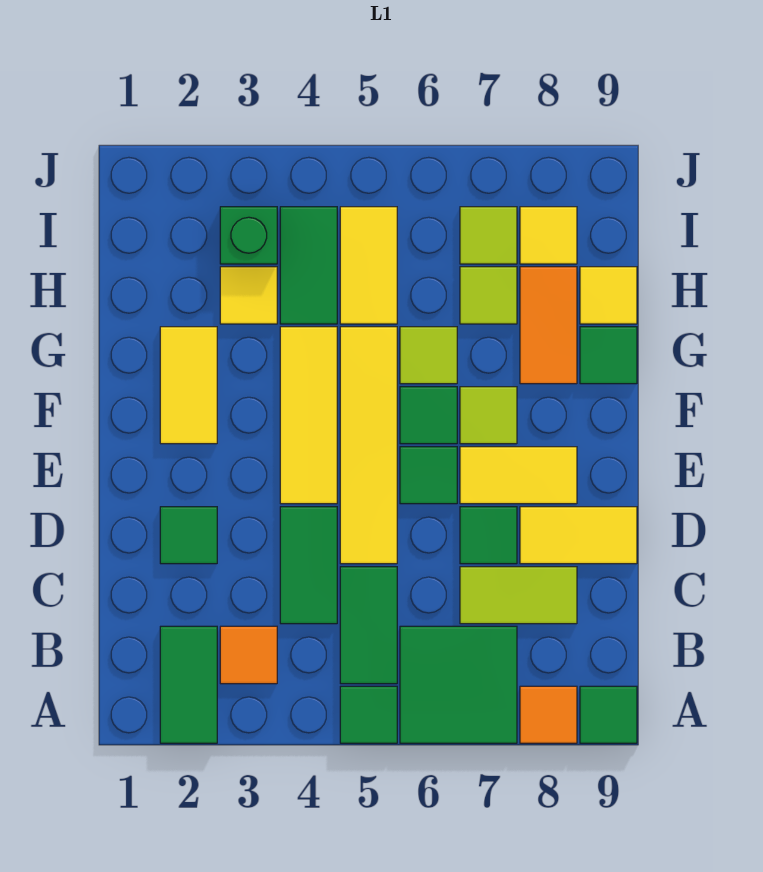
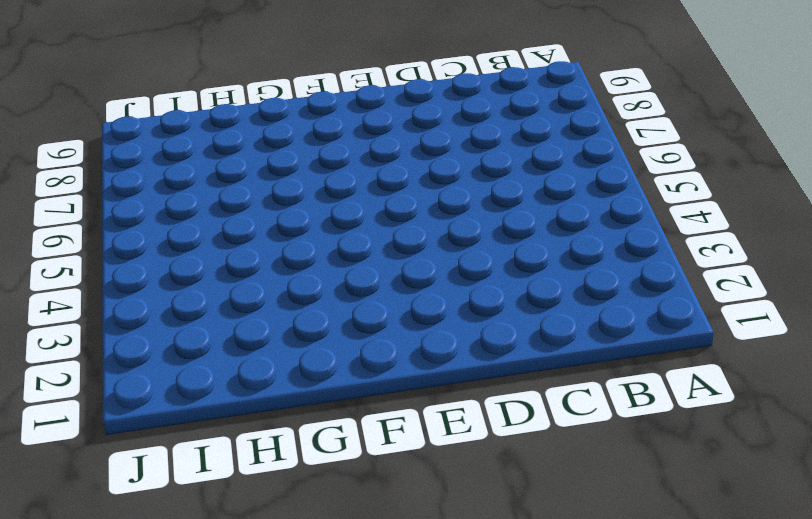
none -> green tile A2:B2 level 1
none -> green tile A5 level 1
none -> green tile A6:B7 level 1
none -> orange tile A8 level 1

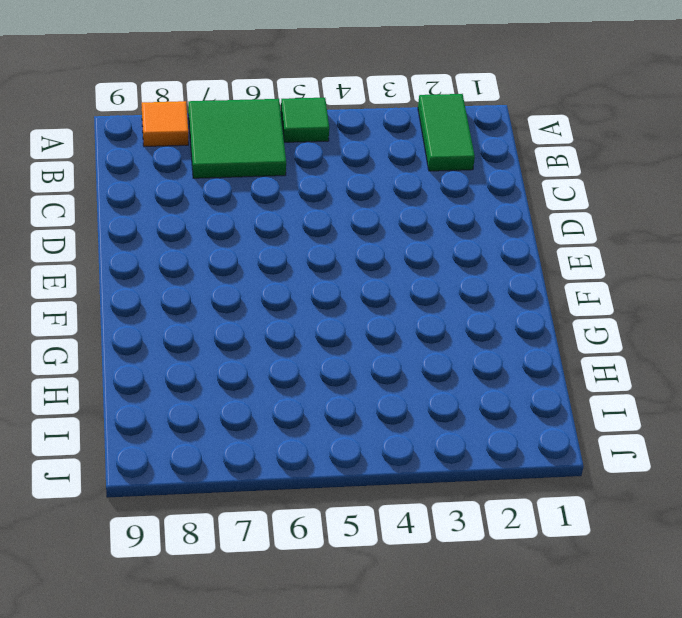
none -> green tile A9 level 1
none -> orange tile B3 level 1
none -> green tile B5:C5 level 1
none -> green tile C4:D4 level 1

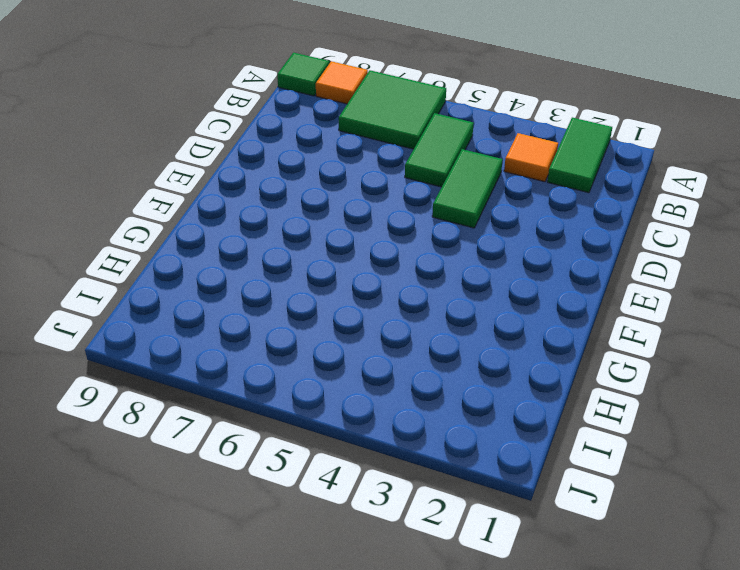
none -> green tile A5 level 1
none -> lime tile C7:C8 level 1
none -> green tile D2 level 1
none -> yellow tile D5:G5 level 1

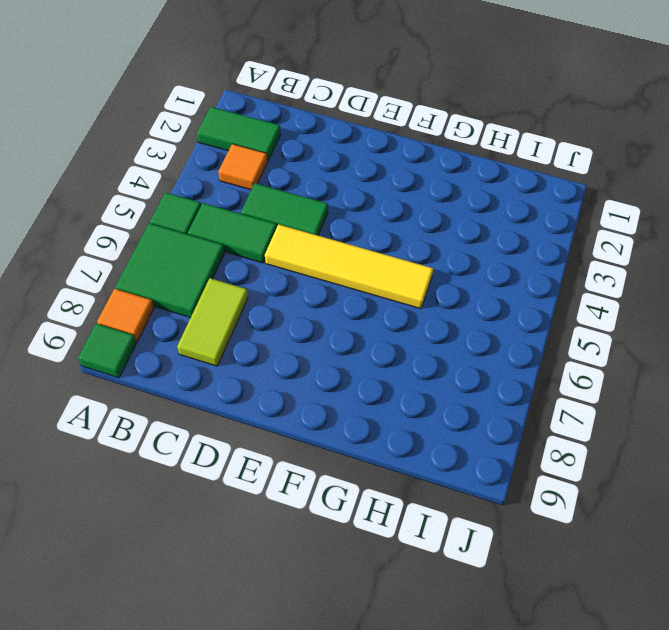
none -> green tile D2 level 1
none -> green tile D7 level 1
none -> yellow tile D8:D9 level 1
none -> yellow tile E4:G4 level 1

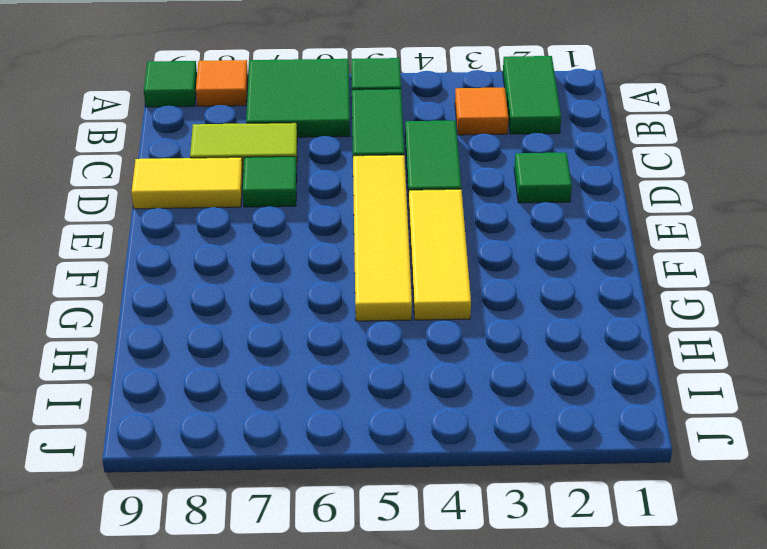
none -> green tile E6 level 1
none -> yellow tile E7:E8 level 1
none -> yellow tile F2:G2 level 1
none -> green tile F6 level 1

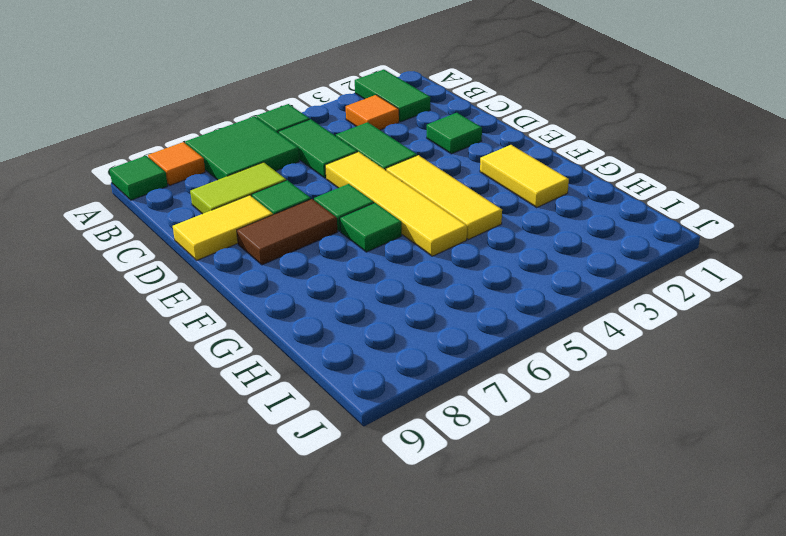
brown tile E7:E8 level 1 -> yellow tile E7:E8 level 1
none -> lime tile F7 level 1
none -> lime tile G6 level 1
none -> orange tile G8:H8 level 1
none -> green tile G9 level 1

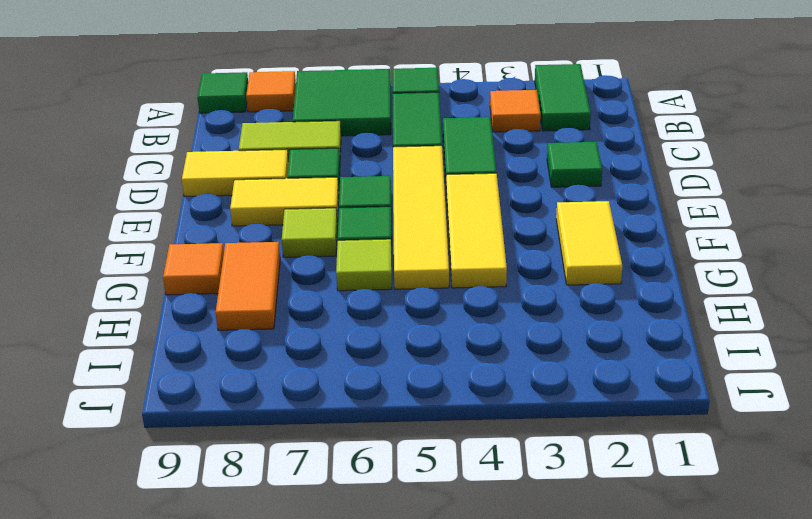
orange tile G9 level 1 -> green tile G9 level 1
none -> yellow tile H3 level 1
none -> green tile H4:I4 level 1
none -> yellow tile H5:I5 level 1
none -> lime tile H7 level 1

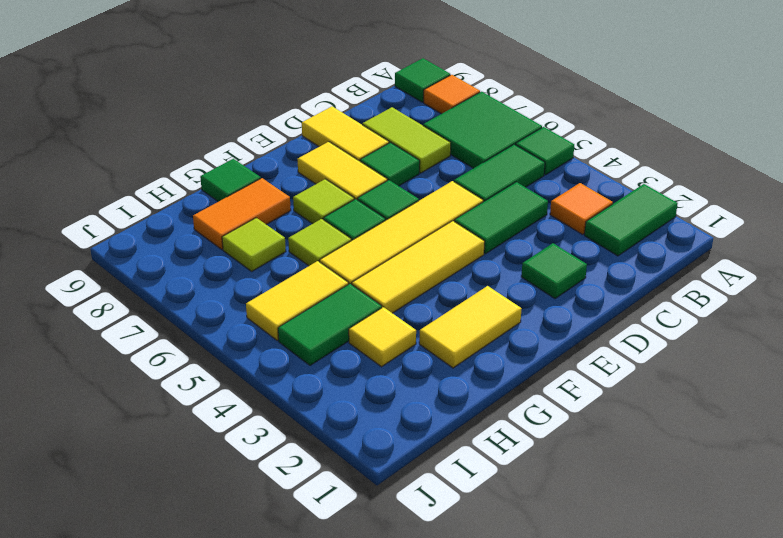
none -> yellow tile H9 level 1
none -> green brick I3 level 1
none -> lime tile I7 level 1
none -> yellow tile I8 level 1

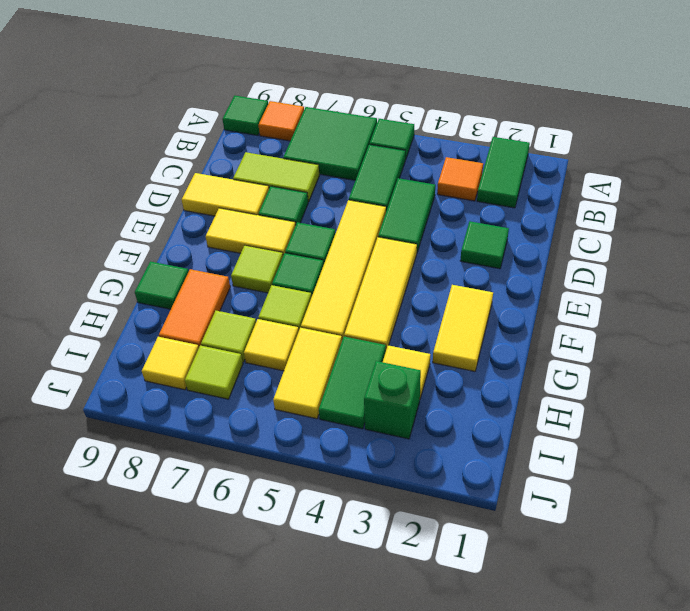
yellow tile H6 level 1 -> yellow tile H9 level 1

